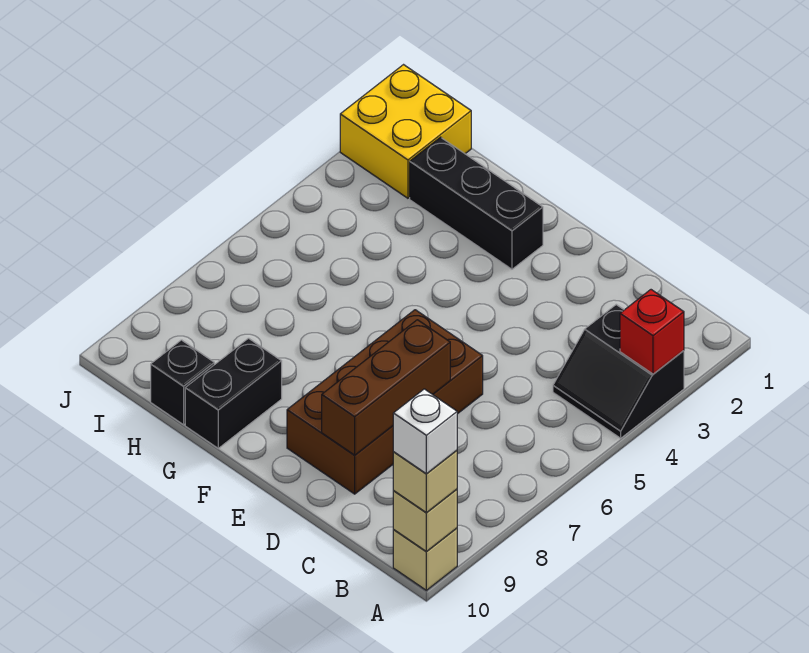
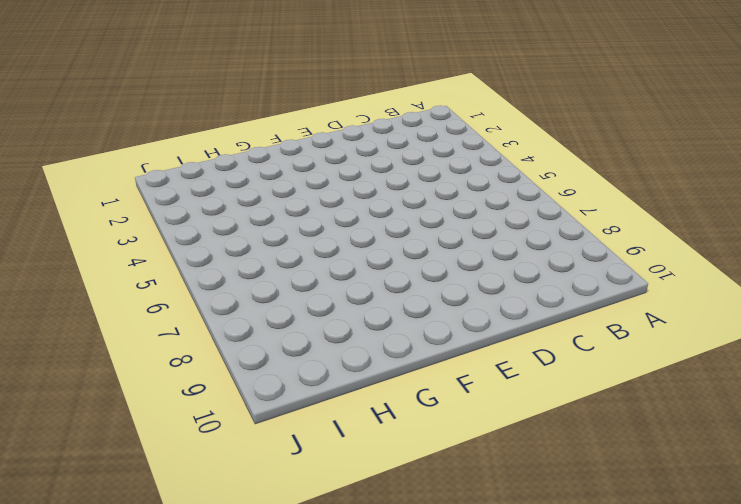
none -> black slope A3:B4 level 1 top 3
none -> tan brick A10 level 1
none -> brown brick D6:E9 level 1

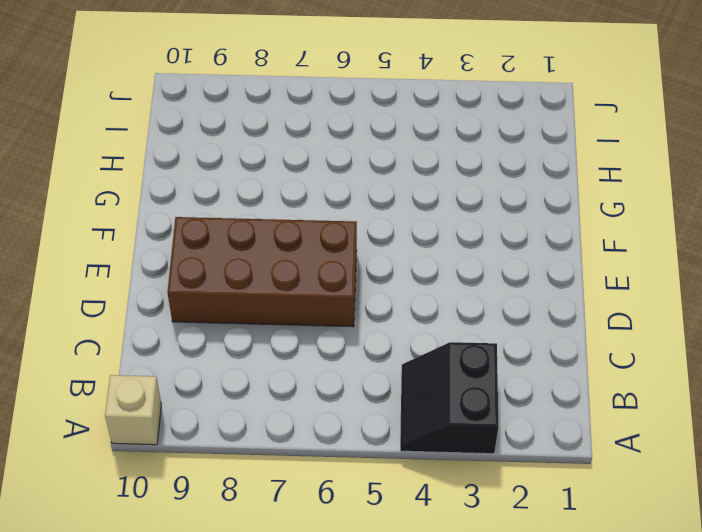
none -> black brick F2:H2 level 1
none -> black brick G9:G10 level 1
none -> black brick H10 level 1

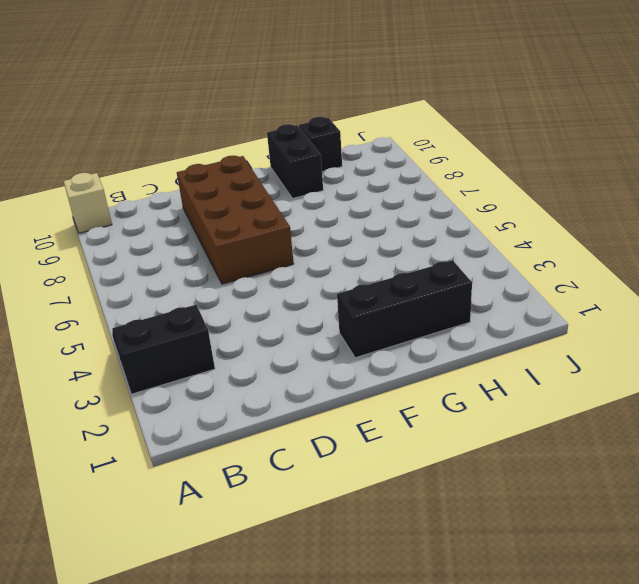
none -> yellow brick I1:J2 level 1
none -> red brick A3 level 2
none -> tan brick A10 level 2

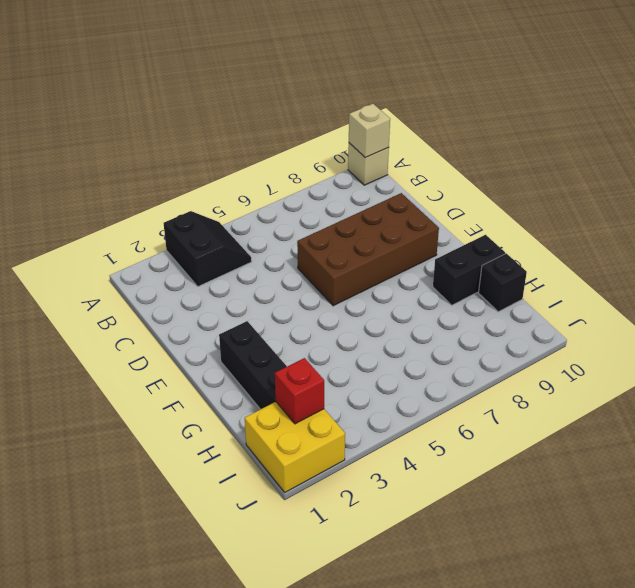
red brick I2 level 2 -> red brick A3 level 2
none -> brown brick D7:D9 level 2
none -> tan brick A10 level 3
none -> white brick A10 level 4

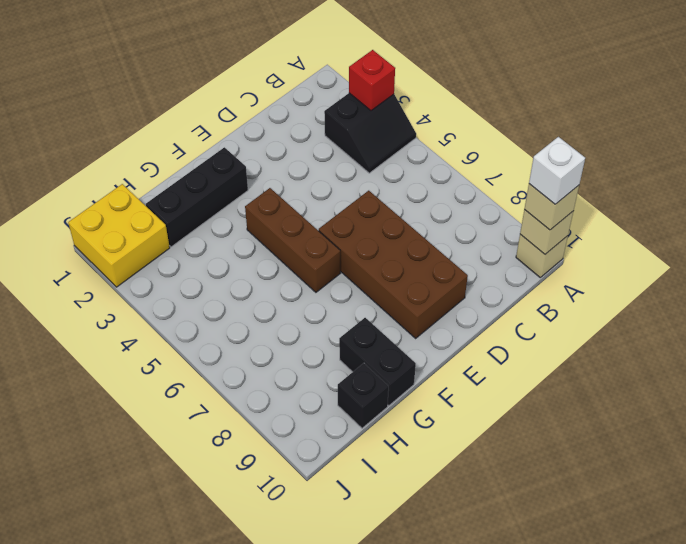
brown brick F4:F6 level 1 -> brown brick D7:D9 level 2

